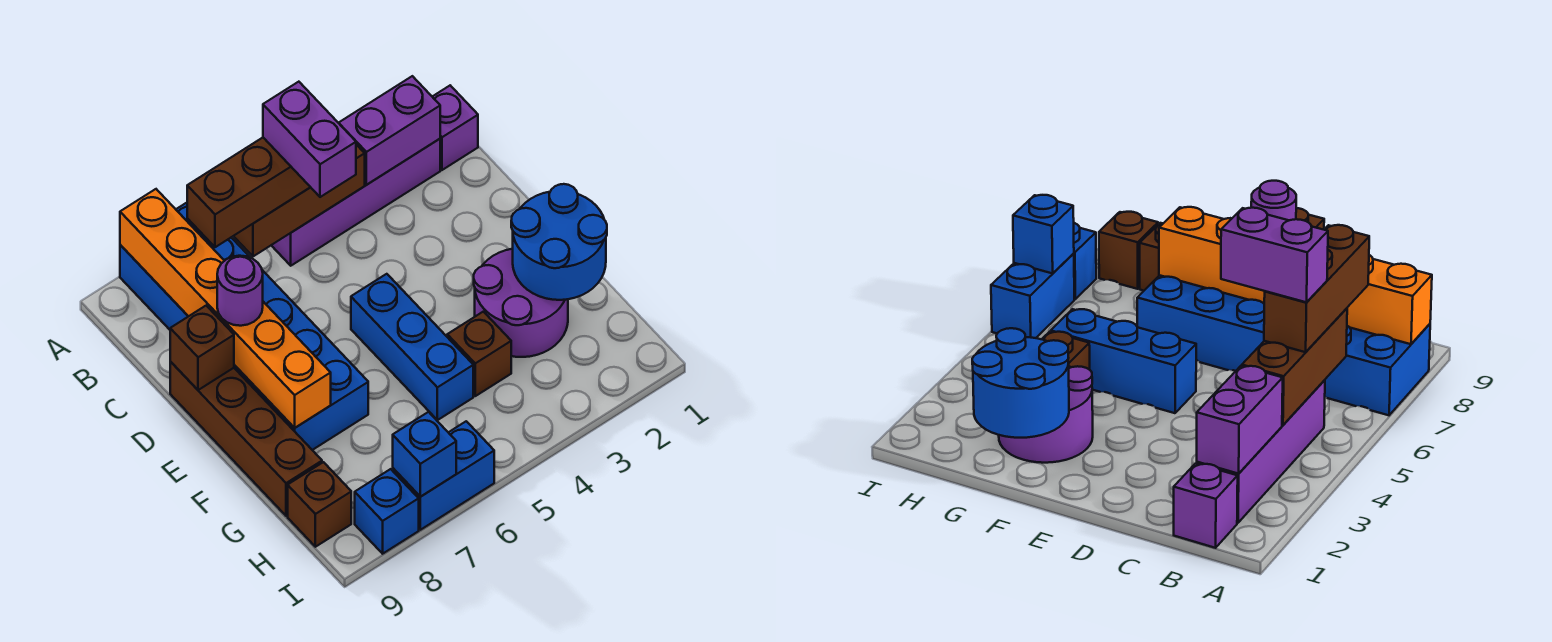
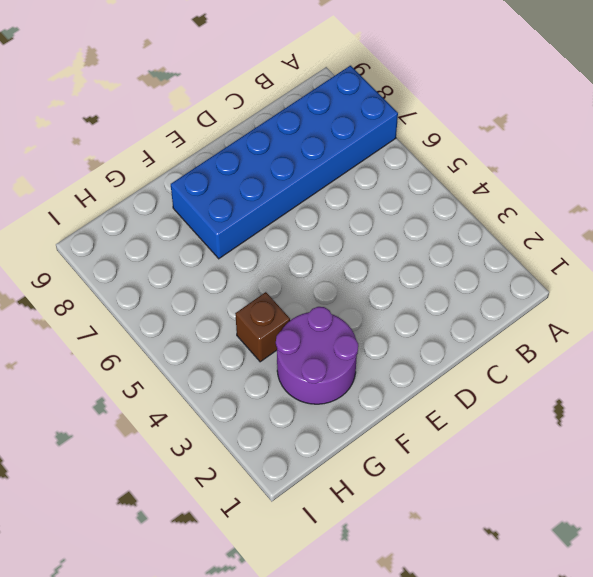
none -> purple brick B1 level 1
none -> purple brick B2:B5 level 1
none -> brown brick D9:G9 level 1

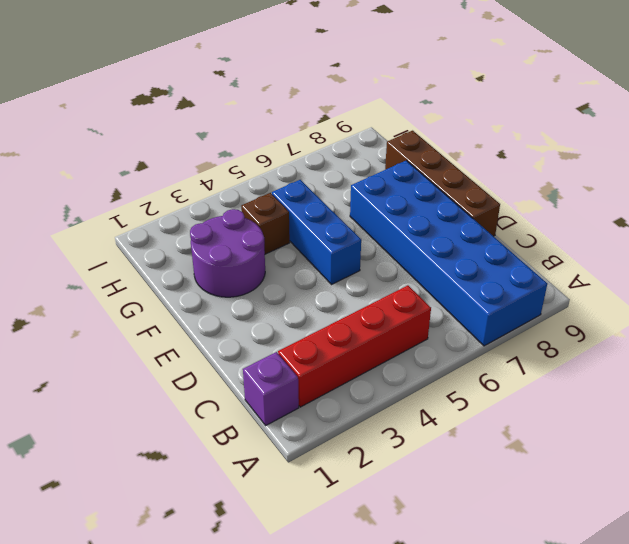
red brick B2:B5 level 1 -> purple brick B2:B5 level 1
none -> brown brick H9 level 1
none -> blue brick I6:I7 level 1
none -> blue brick I8 level 1

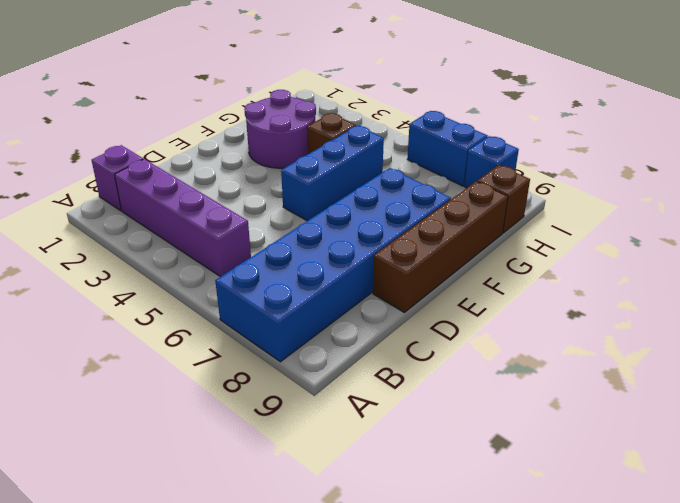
none -> orange brick A8:F8 level 2
none -> purple brick B2:B3 level 2
none -> brown brick B4:B6 level 2

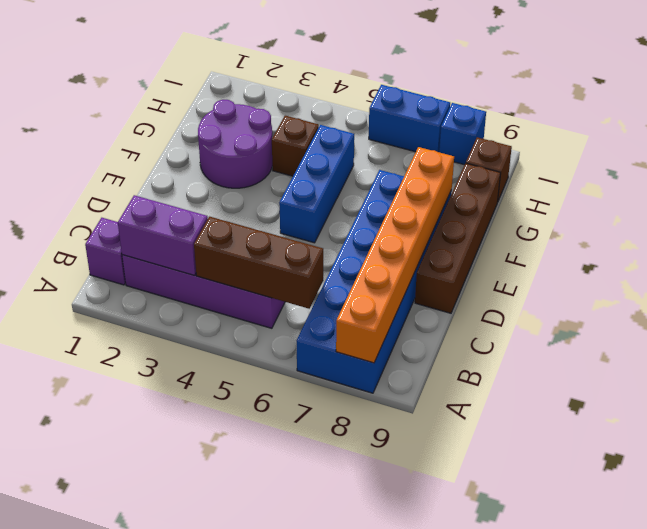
none -> brown brick D9 level 2
none -> blue round brick F1:G2 level 2
none -> blue brick I7 level 2

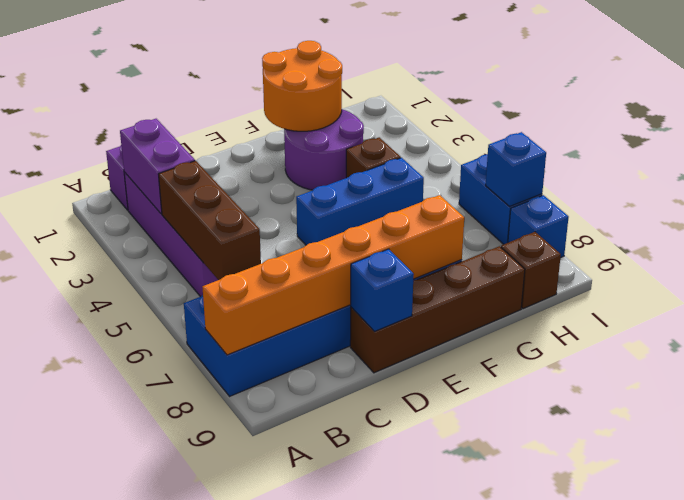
blue brick D9 level 2 -> brown brick D9 level 2
orange round brick F1:G2 level 2 -> blue round brick F1:G2 level 2
none -> brown brick B5:B7 level 3
none -> purple round brick D8 level 3
none -> purple brick B5:C5 level 4

